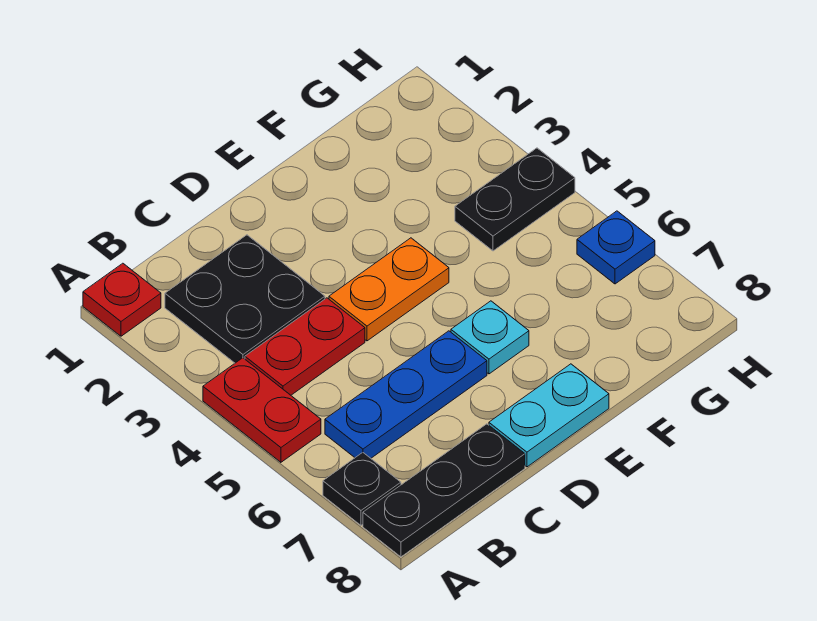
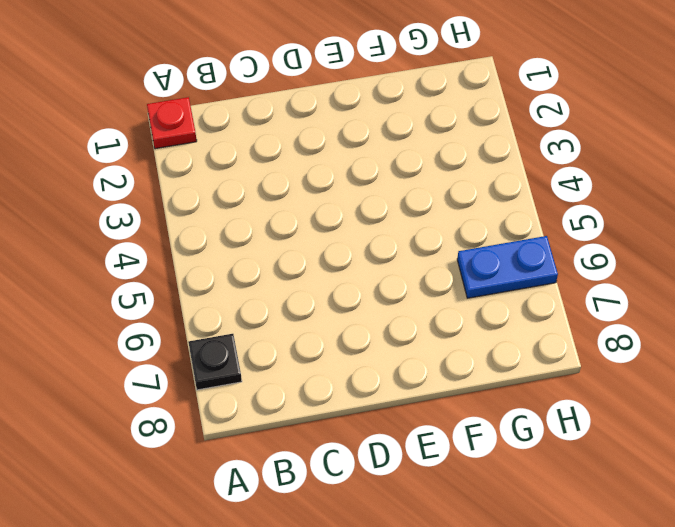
blue plate G6:H6 level 1 -> blue plate H6 level 1
none -> red plate A4:A5 level 1
none -> black plate A8:C8 level 1
none -> black plate B2:C3 level 1

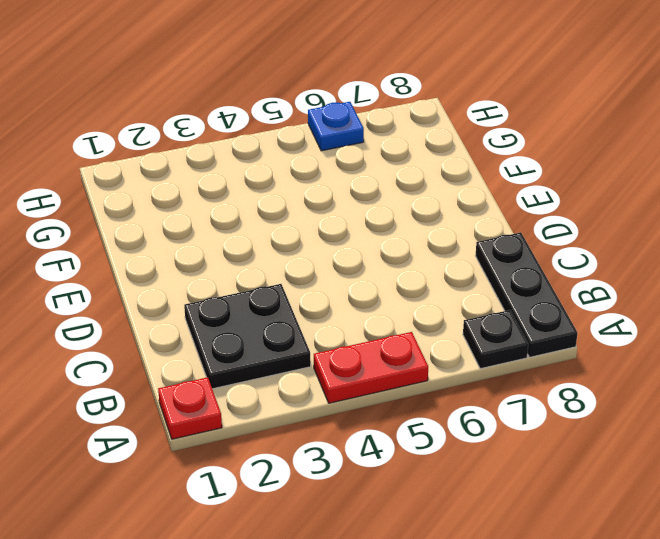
none -> red plate B4:C4 level 1
none -> blue plate B6:D6 level 1
none -> orange plate D4:E4 level 1

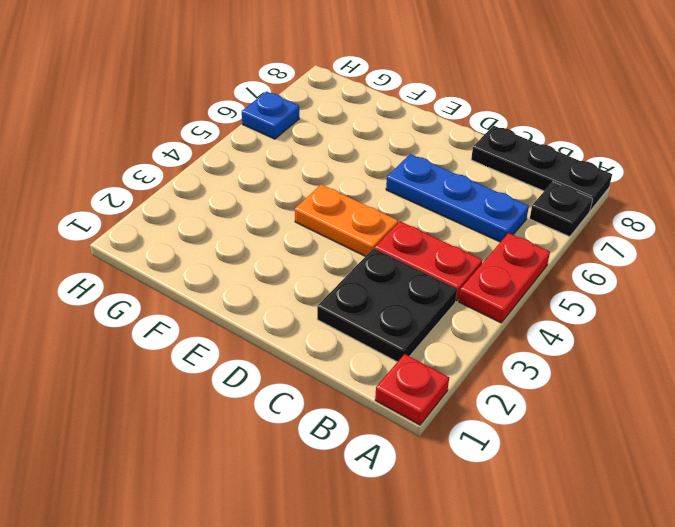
none -> cyan plate D8:E8 level 1
none -> cyan plate E6 level 1
none -> black plate G4:H4 level 1

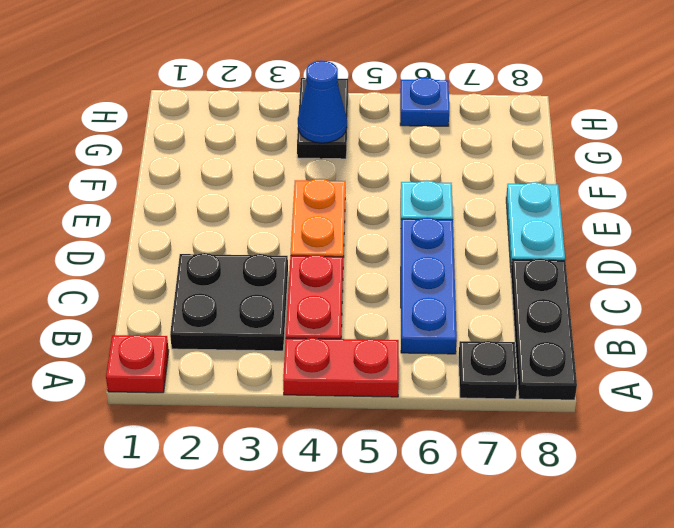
blue cone G4 level 2 -> none

